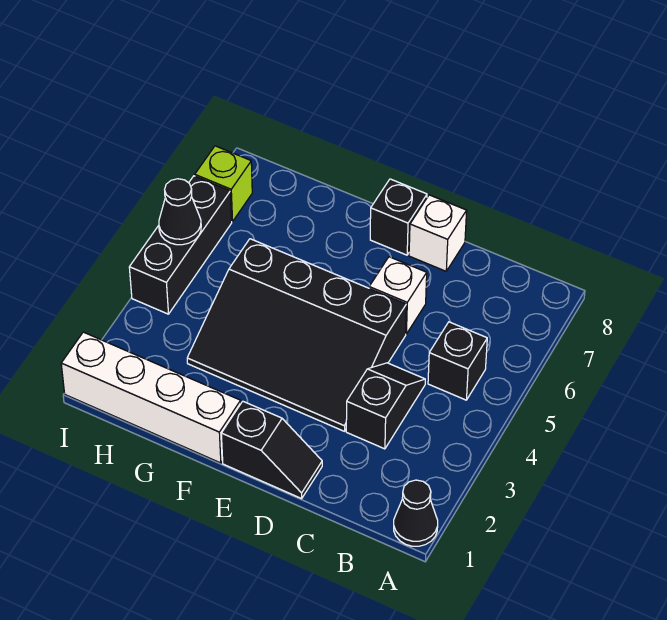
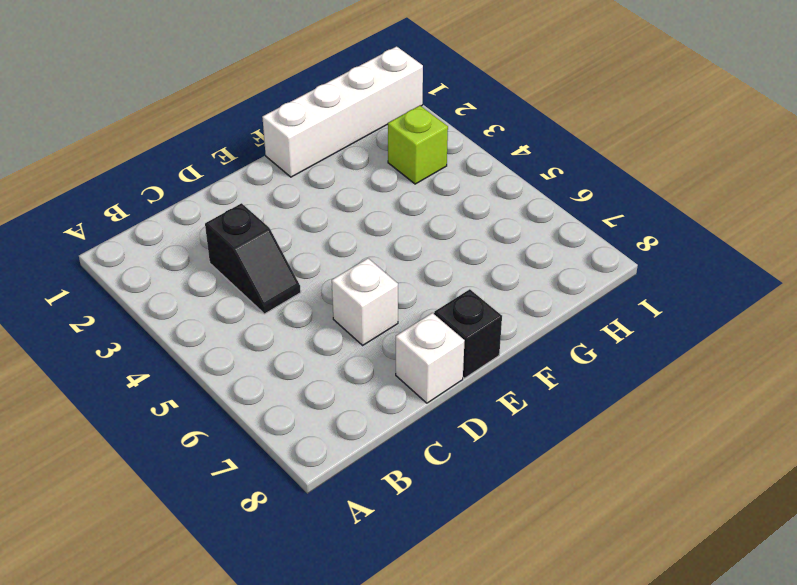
lime brick H3 level 1 -> lime brick I7 level 1
none -> black cone A1 level 1
none -> black brick B5 level 1
none -> black slope D1:E1 level 1 top E

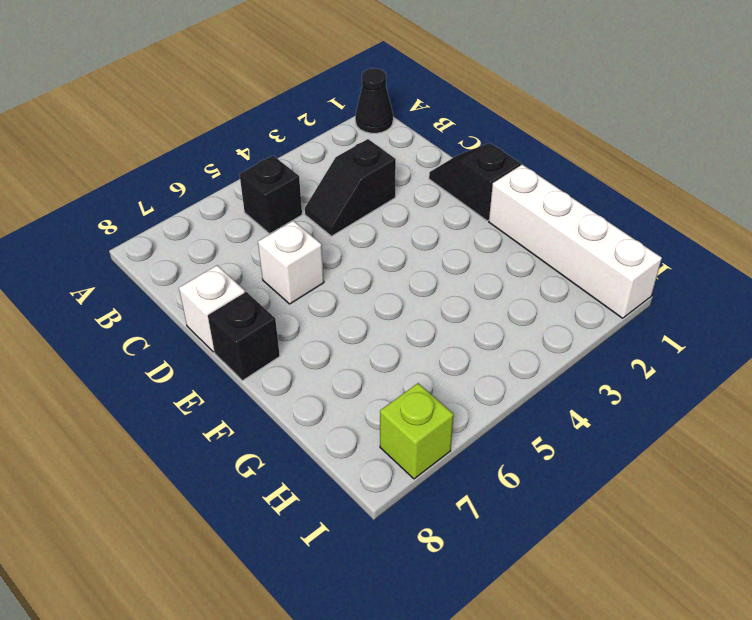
none -> black slope D3:G5 level 1 top 5
none -> black brick I4:I6 level 1
none -> black cone I5 level 2

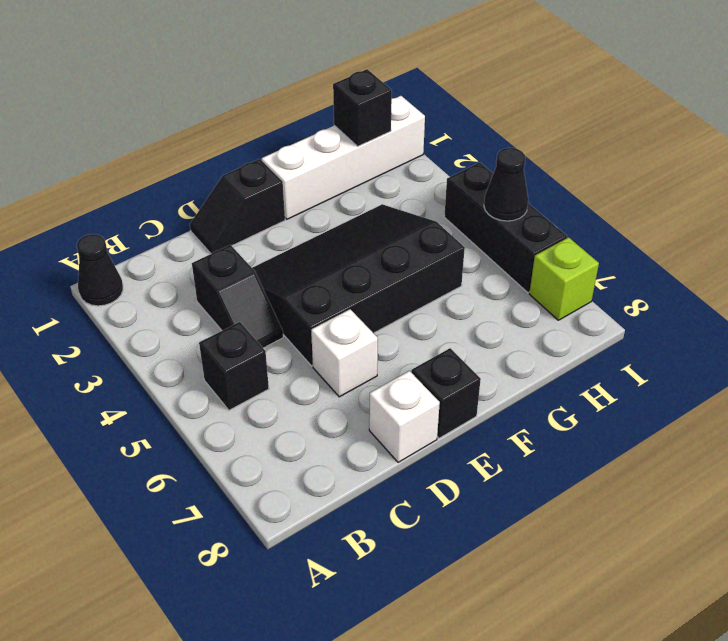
black brick H1 level 2 -> none

